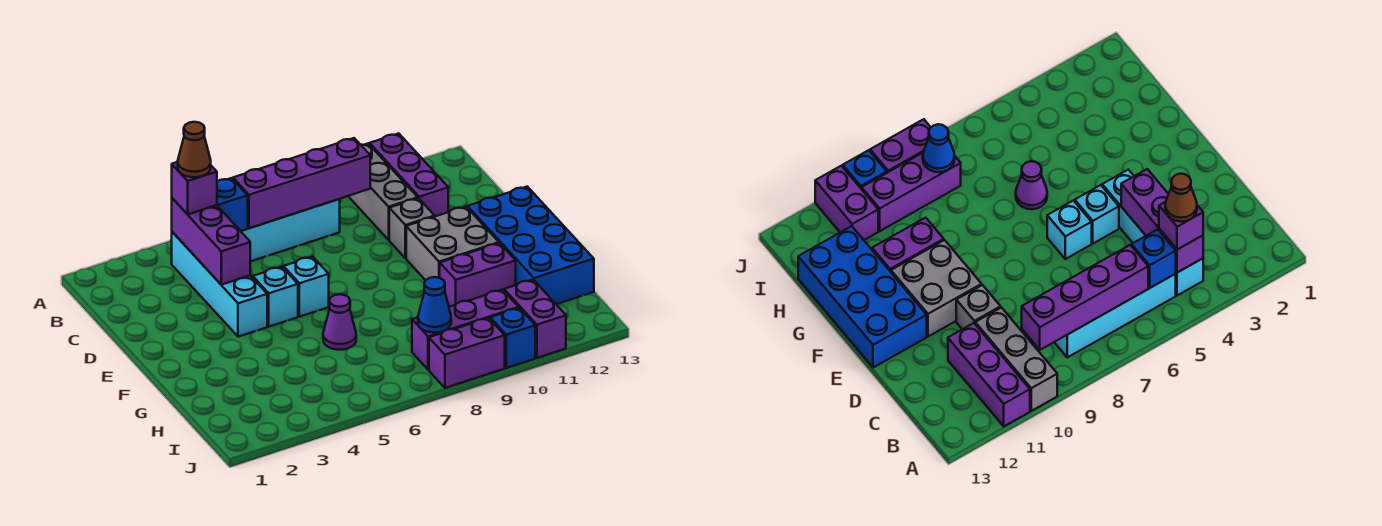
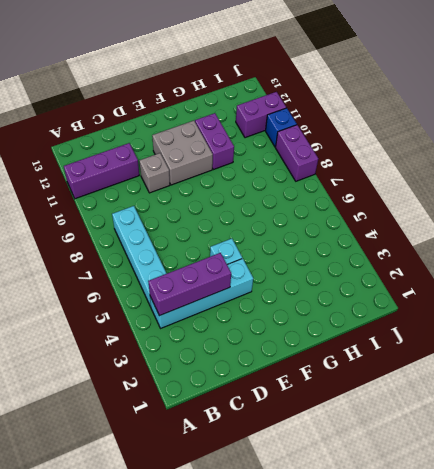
none -> grey brick A10:C10 level 1
none -> cyan brick E6 level 1
none -> blue brick E12:H13 level 1

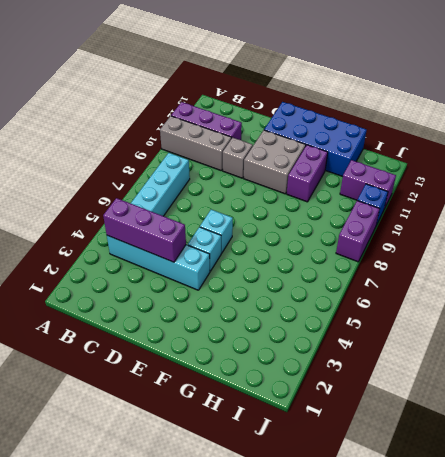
none -> purple cone G6 level 1
none -> purple brick I8:I10 level 1
none -> blue brick B5 level 2

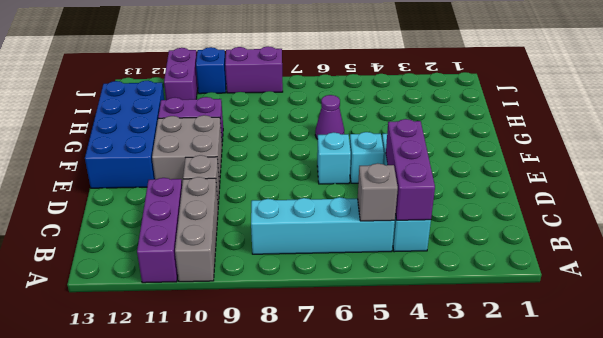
grey brick B5 level 2 -> blue brick B5 level 2
none -> purple brick I8:I10 level 1
none -> purple brick B6:B9 level 2
none -> blue cone I8 level 2

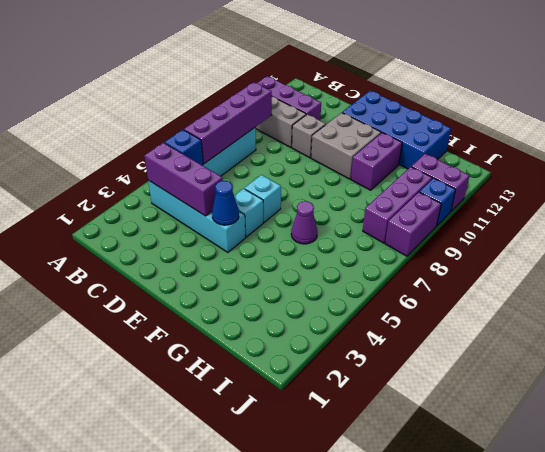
blue cone E4 level 2 -> blue cone I8 level 2
none -> purple brick B4 level 3
none -> brown cone B4 level 4

